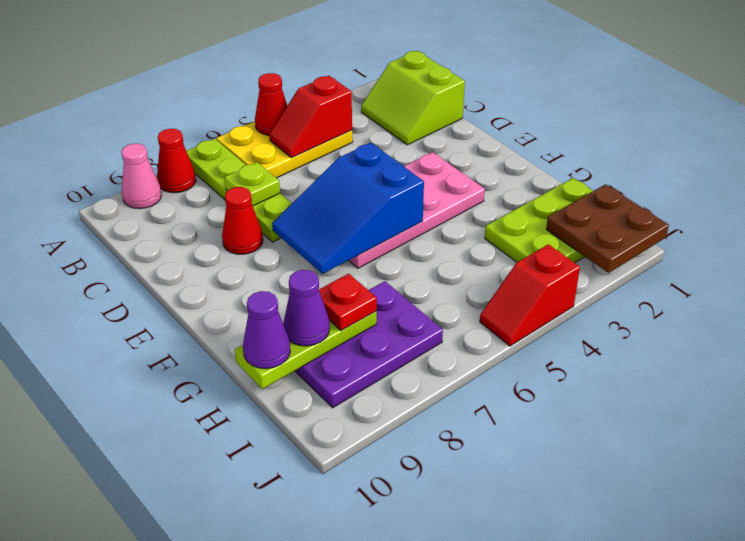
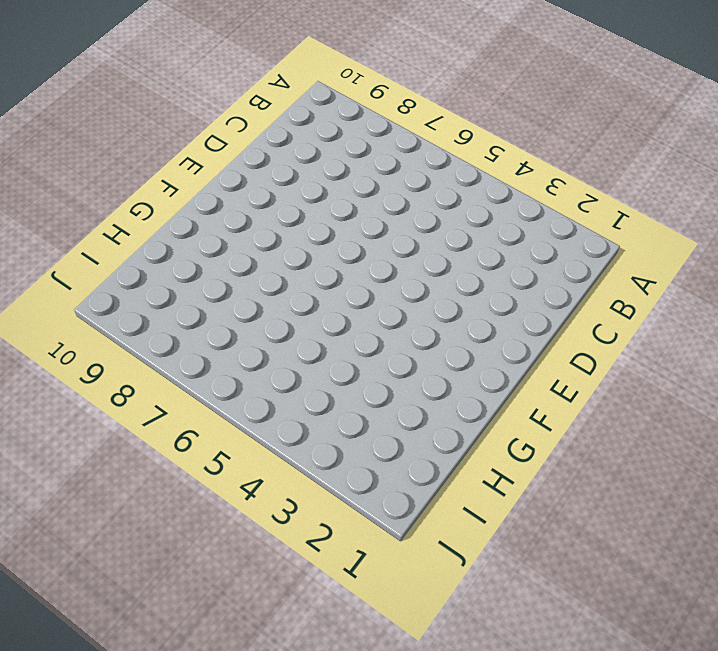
none -> yellow plate A4:B6 level 1
none -> lime plate A7:D7 level 1
none -> red cone A8 level 1

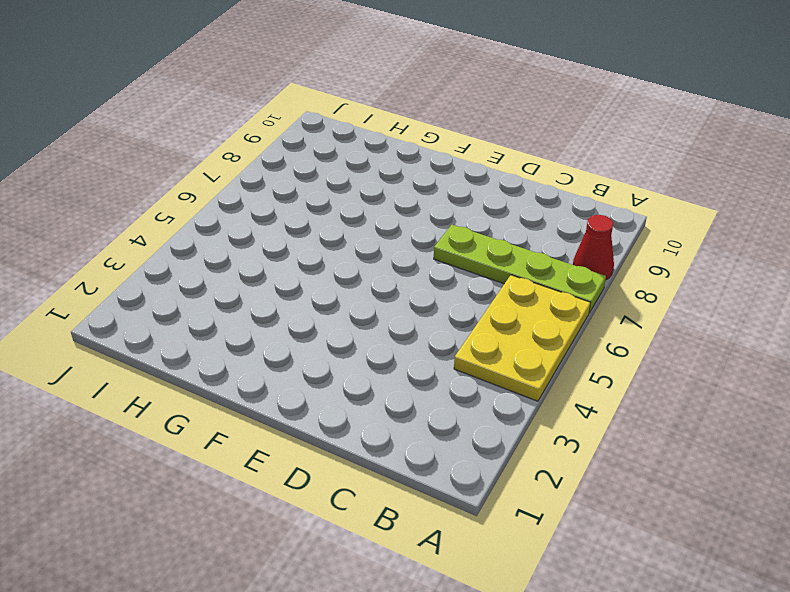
none -> pink cone A9 level 1
none -> lime slope B1:C2 level 1 top 1
none -> red cone D8 level 1

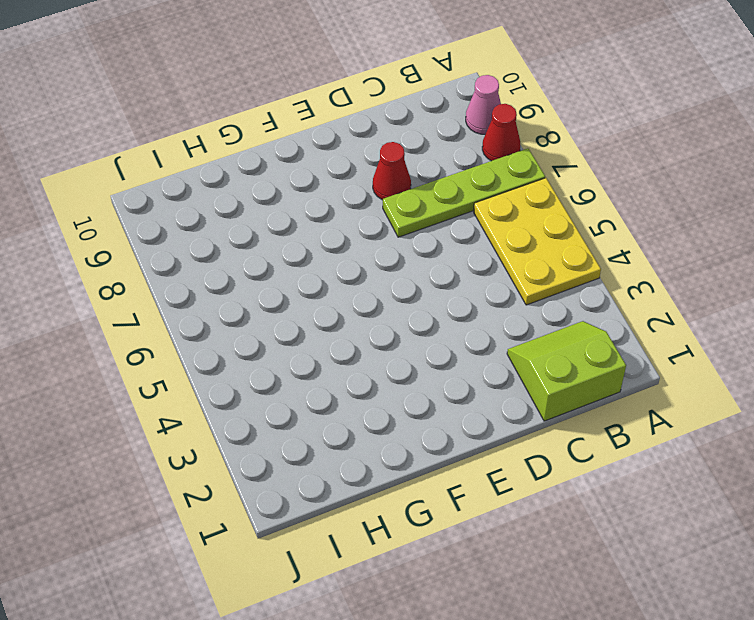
none -> pink plate E3:F6 level 1
none -> lime plate H1:I3 level 1
none -> purple plate H7:I9 level 1

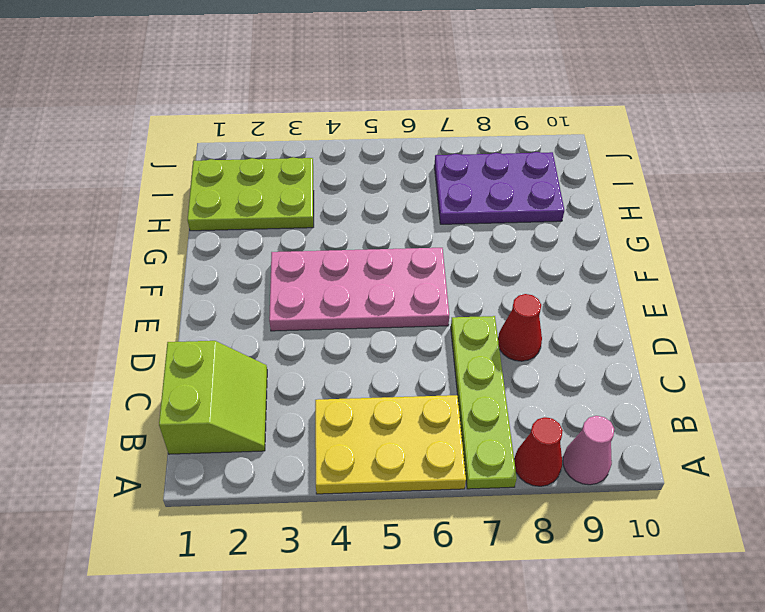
none -> red slope J4:J5 level 1 top 4
none -> red cone A5 level 2
none -> red slope B4:B5 level 2 top 4

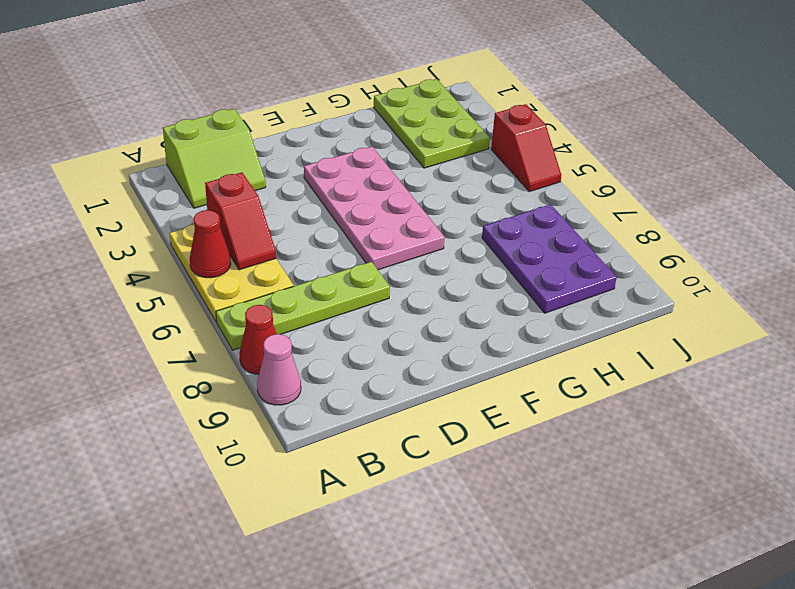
none -> red cone D8 level 1
none -> lime plate C7 level 2
none -> blue slope E5:F7 level 2 top 5

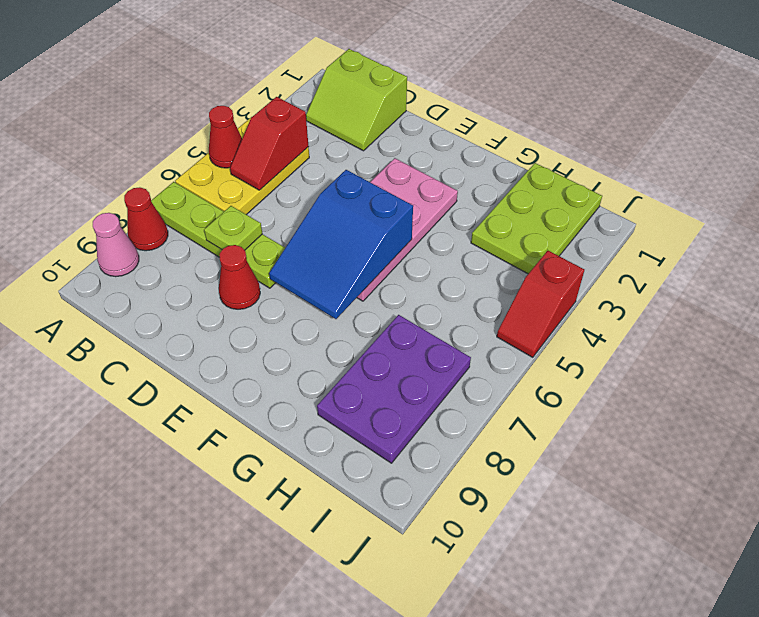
none -> lime plate H8:H10 level 2
none -> brown plate I1:J2 level 2
none -> red plate H8 level 3

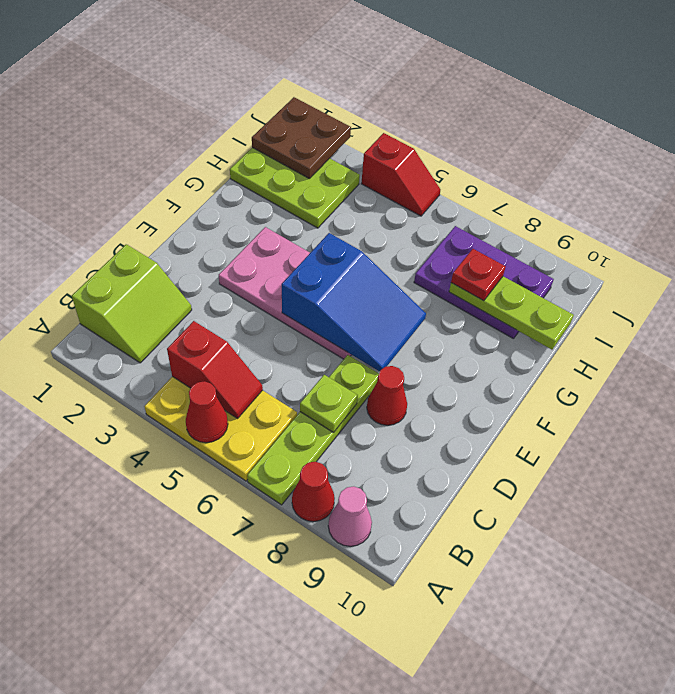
none -> purple cone H9 level 3
none -> purple cone H10 level 3

